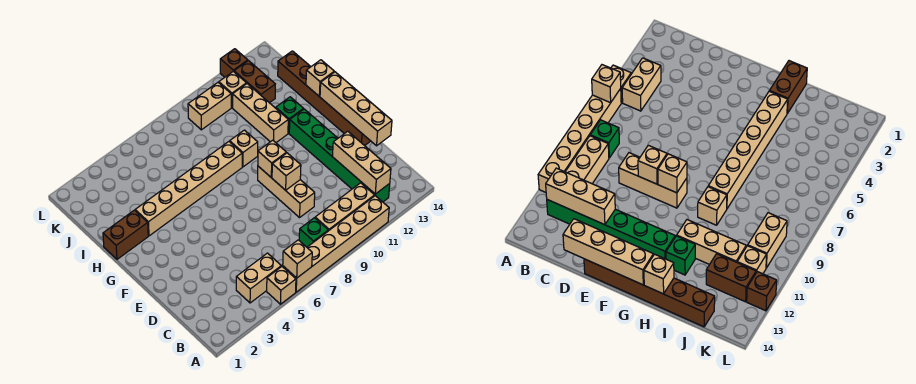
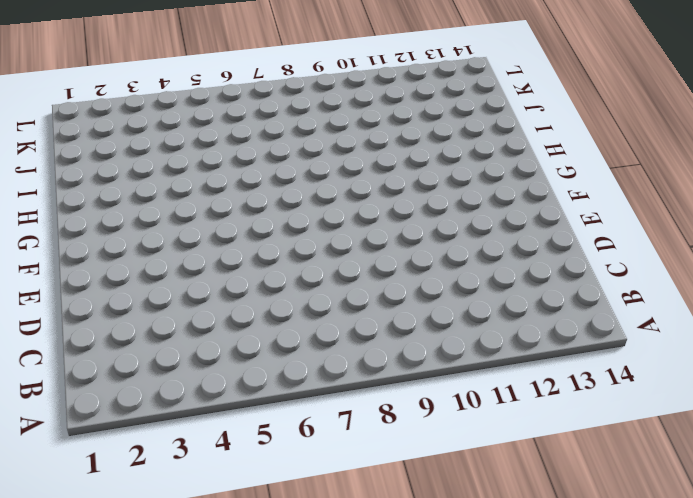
none -> tan brick A5 level 1
none -> tan brick A6:A11 level 1
none -> tan brick B4:B5 level 1

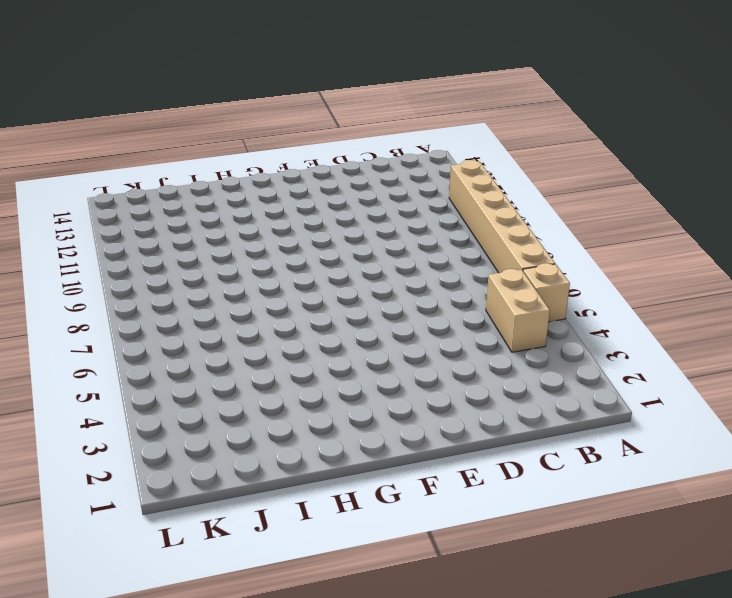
none -> green brick B8 level 1
none -> tan brick B9:B11 level 1
none -> green brick B12:G12 level 1

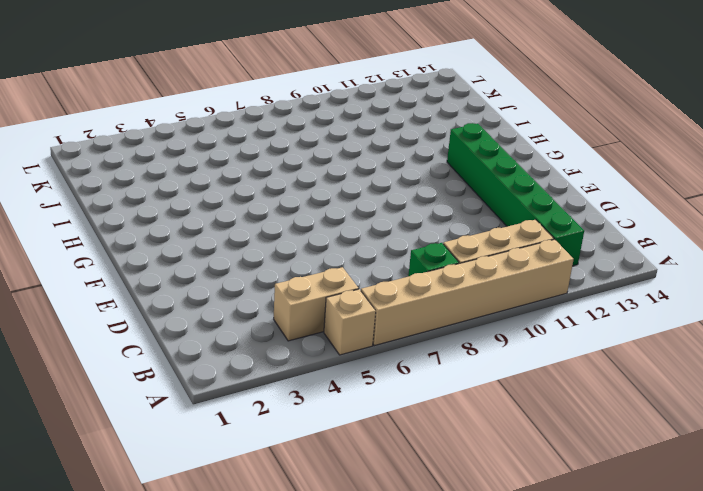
none -> tan brick D9:F9 level 1
none -> brown brick E14:J14 level 1
none -> brown brick H1:H2 level 1

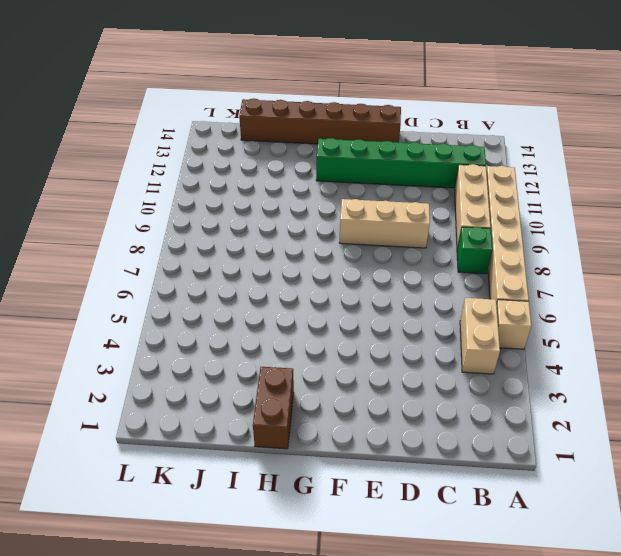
none -> tan brick H3:H8 level 1
none -> tan brick H9 level 1
none -> tan brick H11:J11 level 1

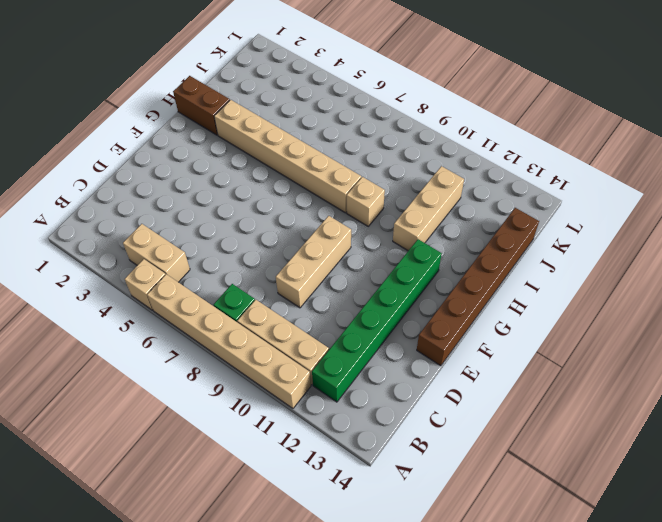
none -> green brick H12 level 1
none -> brown brick J12:K12 level 1
none -> tan brick K9:K10 level 1

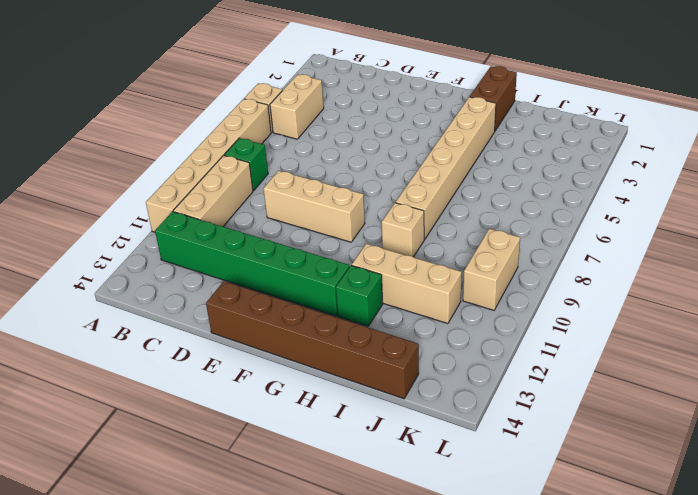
none -> brown brick J12:K12 level 1
none -> tan brick K11 level 1
none -> brown brick L12 level 1

